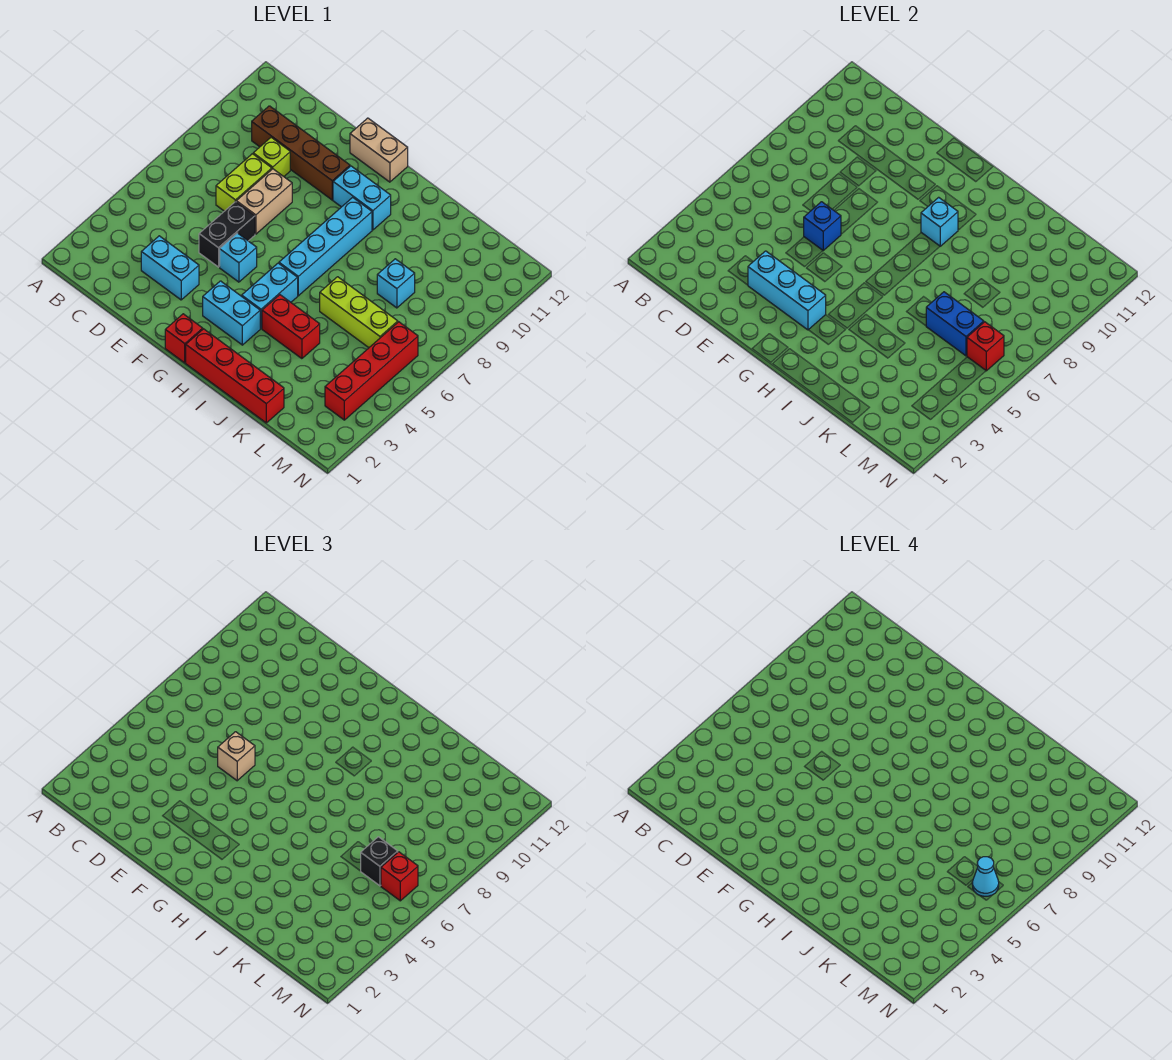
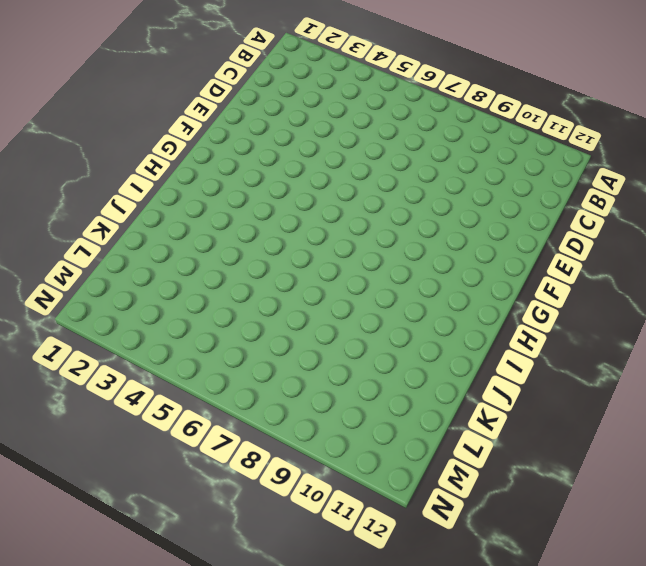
none -> brown brick C10:F10 level 1
none -> cyan brick D3:E3 level 1
none -> lime brick D7:D8 level 1

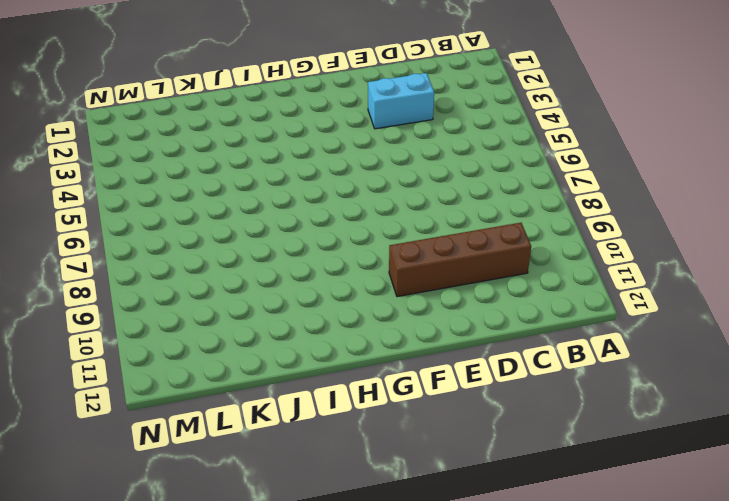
none -> lime brick D7:D8 level 1
none -> lime brick D9 level 1
none -> black brick E5:E6 level 1

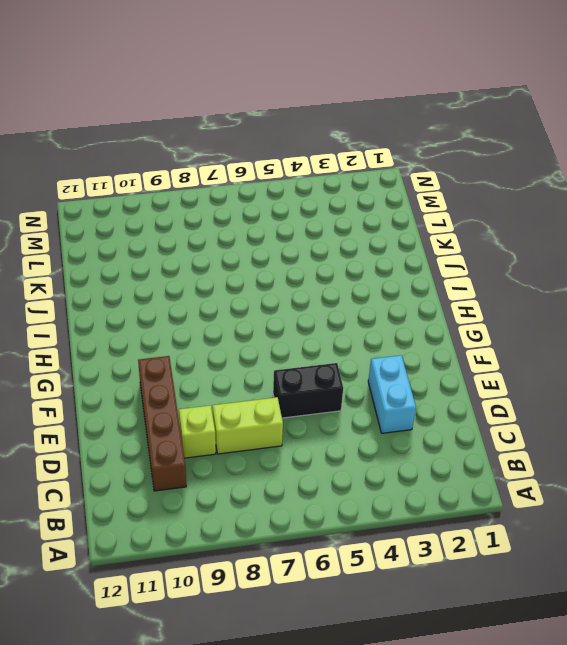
none -> tan brick E7:E8 level 1
none -> cyan brick F5 level 1
none -> tan brick F12:G12 level 1

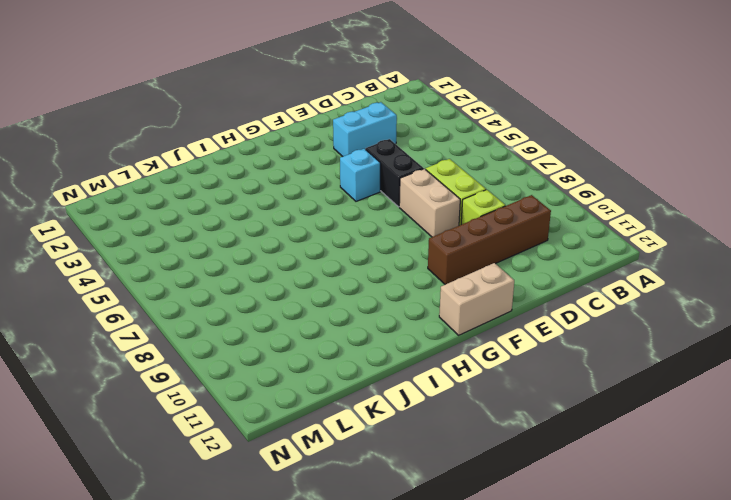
none -> red brick G1 level 1
none -> cyan brick G3:H3 level 1
none -> cyan brick G10:H10 level 1

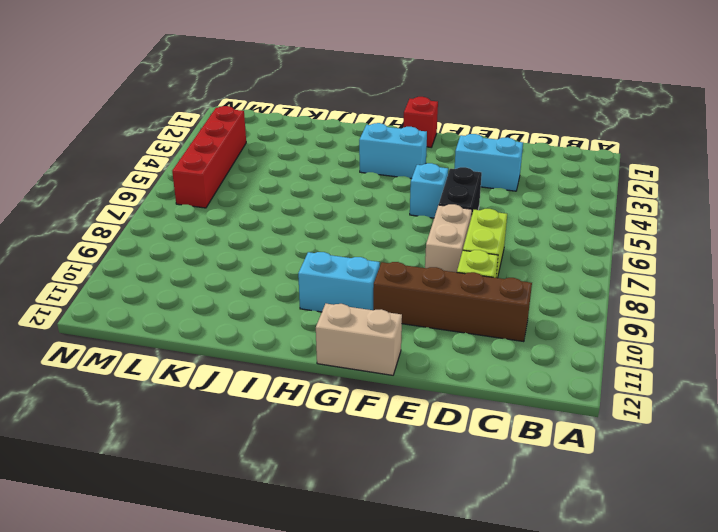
none -> red brick H1:K1 level 1
none -> cyan brick H4:H5 level 1
none -> cyan brick H6:H9 level 1

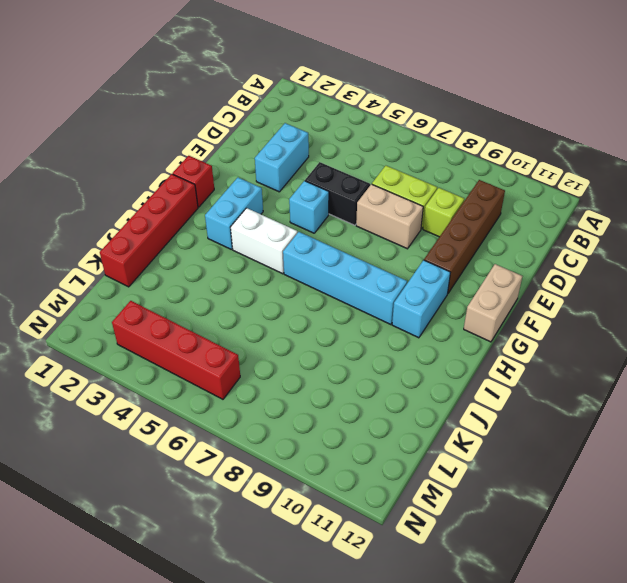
white brick H4:H5 level 1 -> cyan brick H4:H5 level 1
none -> red brick I4:J4 level 1
none -> lime brick J6:L6 level 1
none -> cyan brick K8 level 1

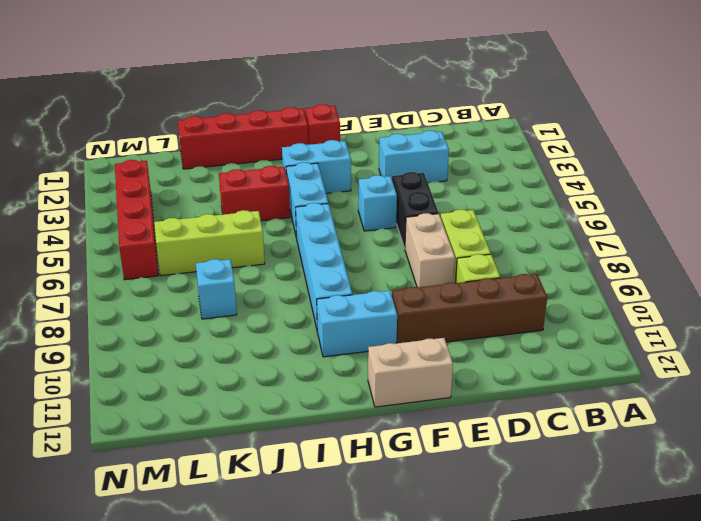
none -> cyan brick E3:G3 level 2
none -> blue brick E6 level 2
none -> cyan brick H9 level 2

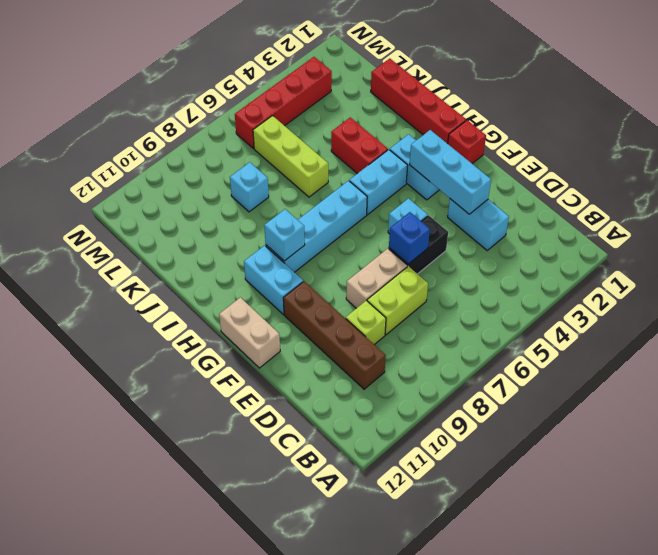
none -> blue brick K6:L6 level 2
none -> red brick M6 level 2
none -> tan brick E6 level 3

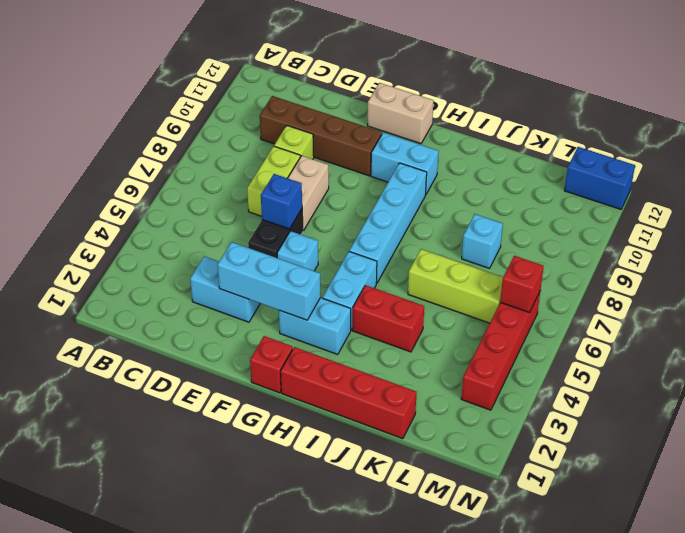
blue brick M12:N12 level 1 -> blue brick K6:L6 level 2
none -> cyan brick H9 level 2
none -> tan brick E6 level 3
none -> black brick L6 level 3

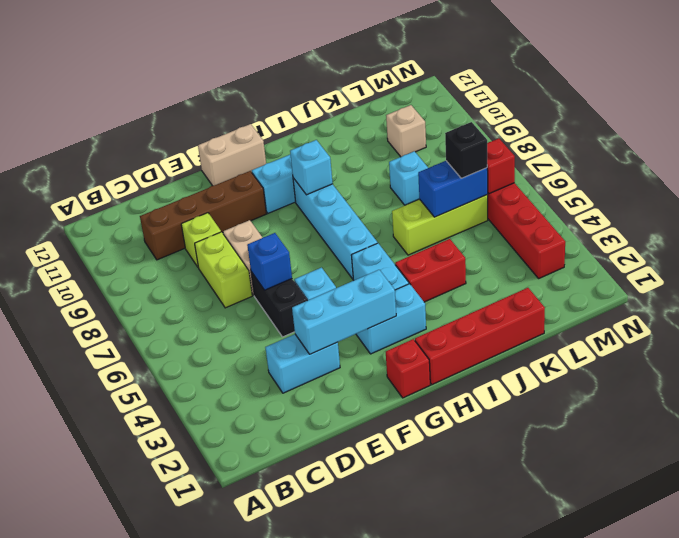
tan brick L10 level 1 -> tan brick E6 level 3
none -> red brick M6 level 3
none -> cyan cone M6 level 4

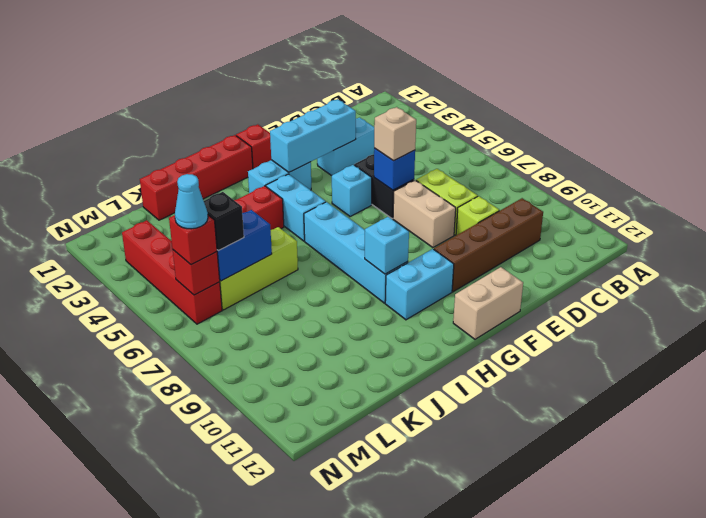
none -> cyan brick K8 level 1

